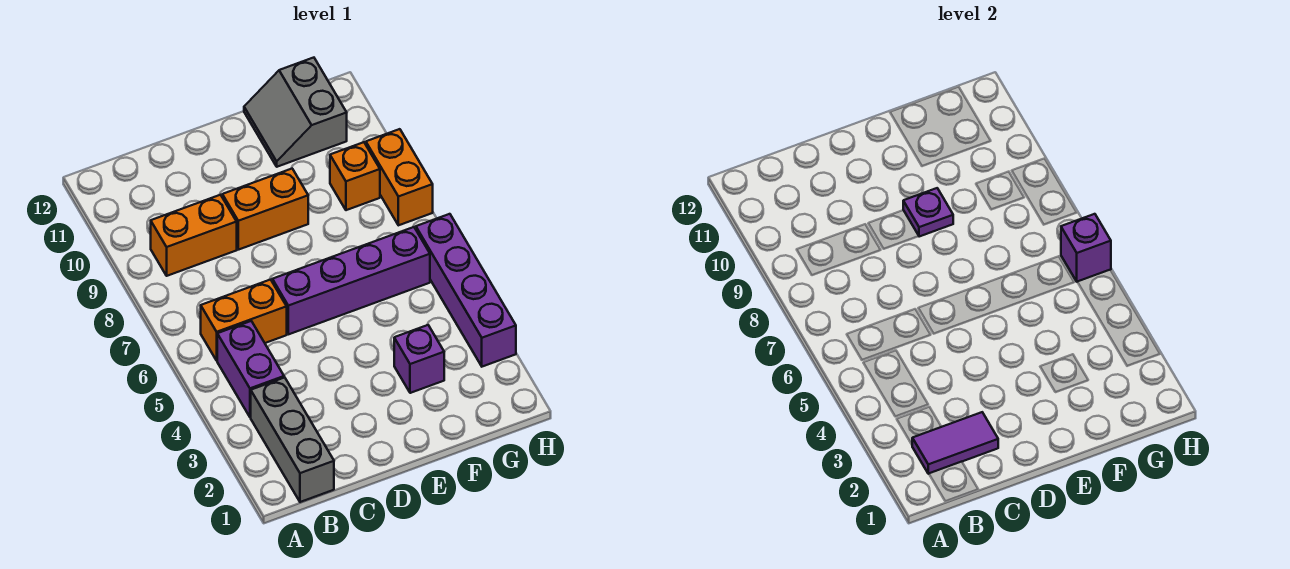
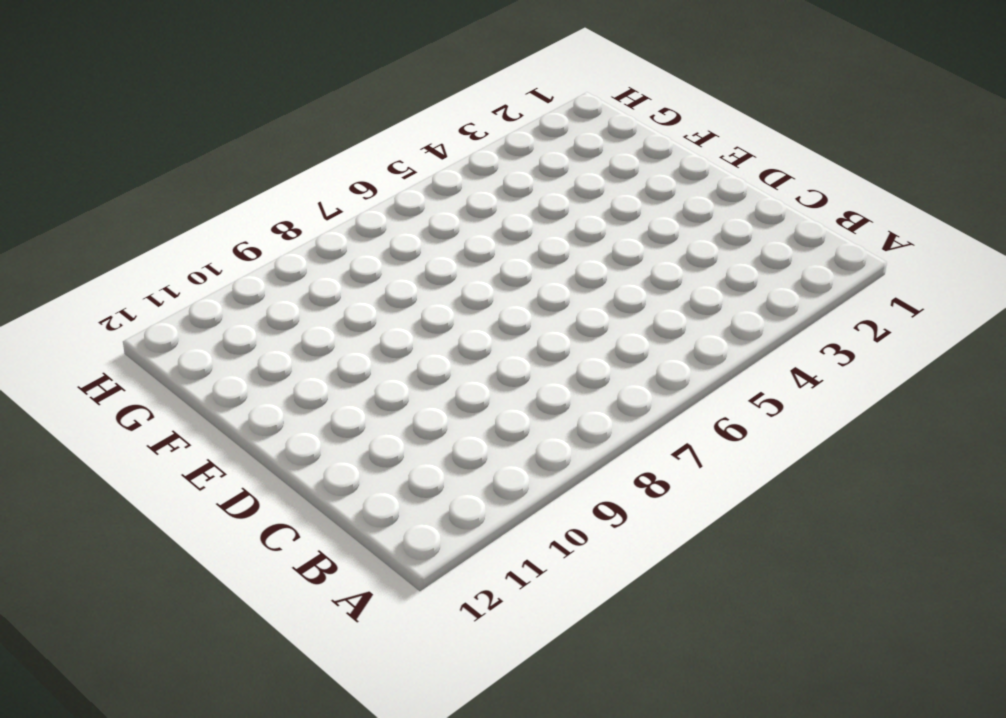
none -> grey brick B1:B3 level 1
none -> purple brick B4:B5 level 1
none -> orange brick B6:C6 level 1

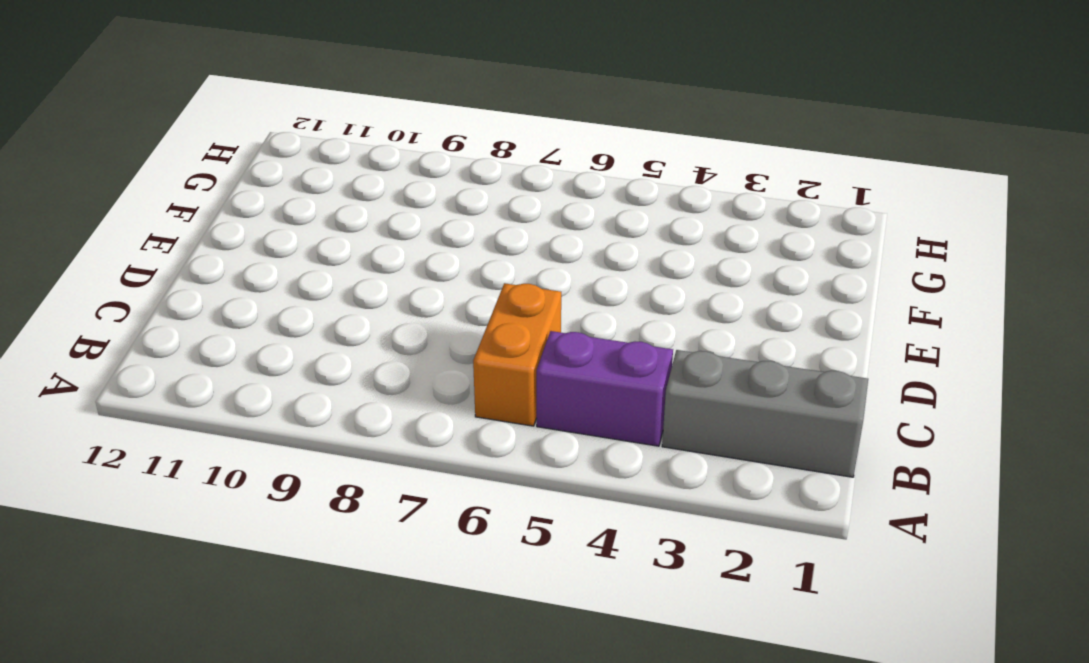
none -> orange brick B9:C9 level 1
none -> purple brick D6:G6 level 1
none -> orange brick D9:E9 level 1

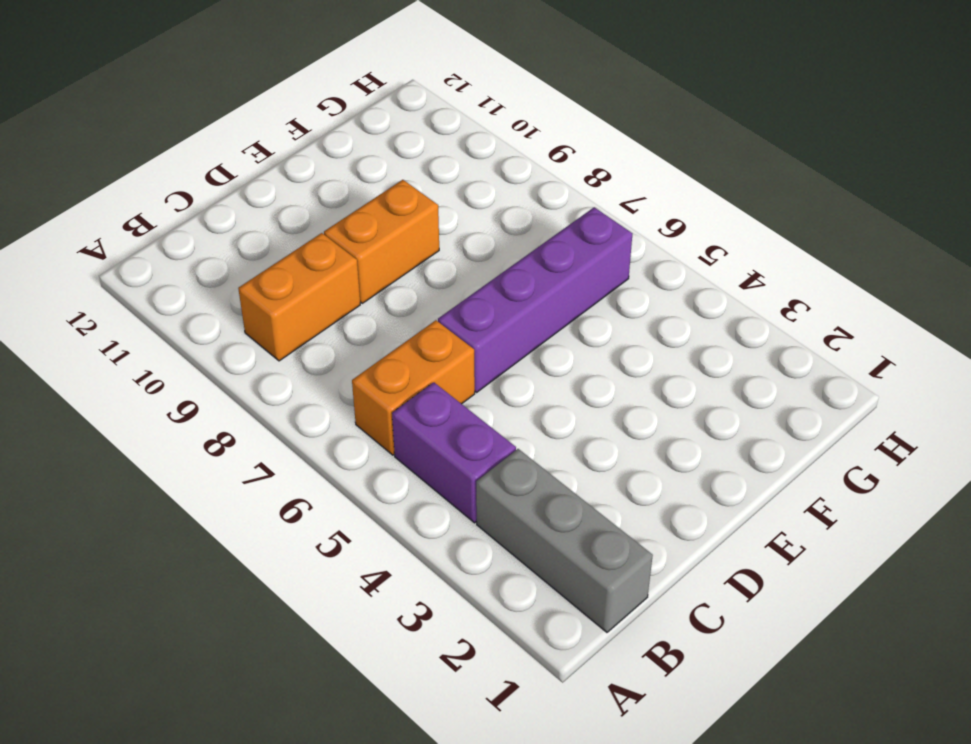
none -> purple brick F3 level 1
none -> grey slope F11:G12 level 1 top G
none -> orange brick G9 level 1

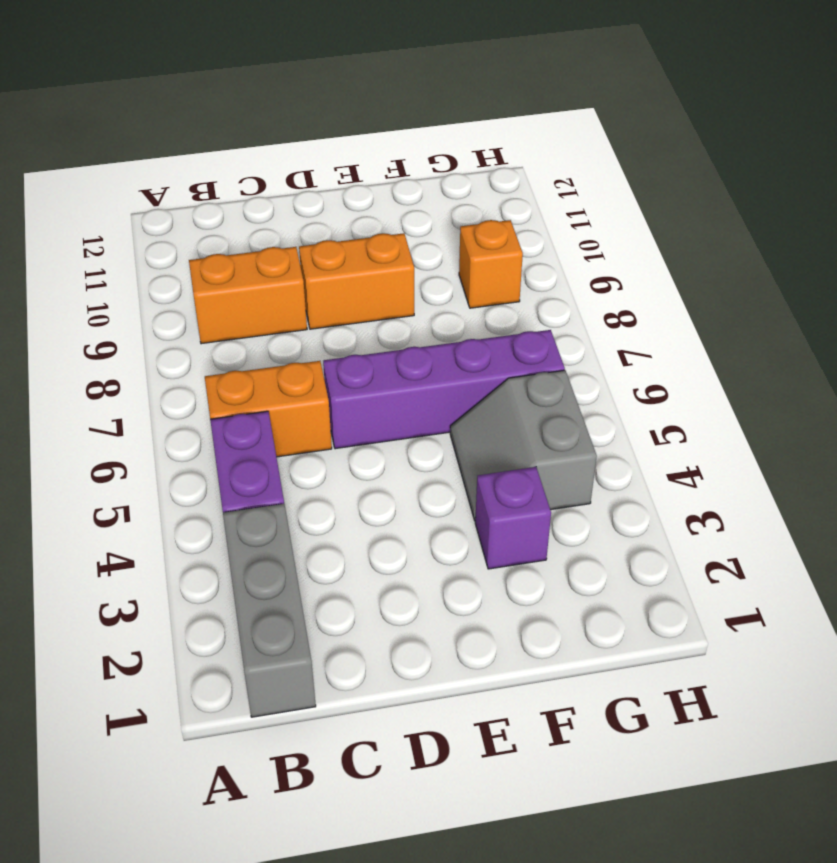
grey slope F4:G5 level 1 top G -> grey slope F11:G12 level 1 top G
none -> purple brick H3:H6 level 1
none -> orange brick H8:H9 level 1
none -> purple tile B2:C2 level 2

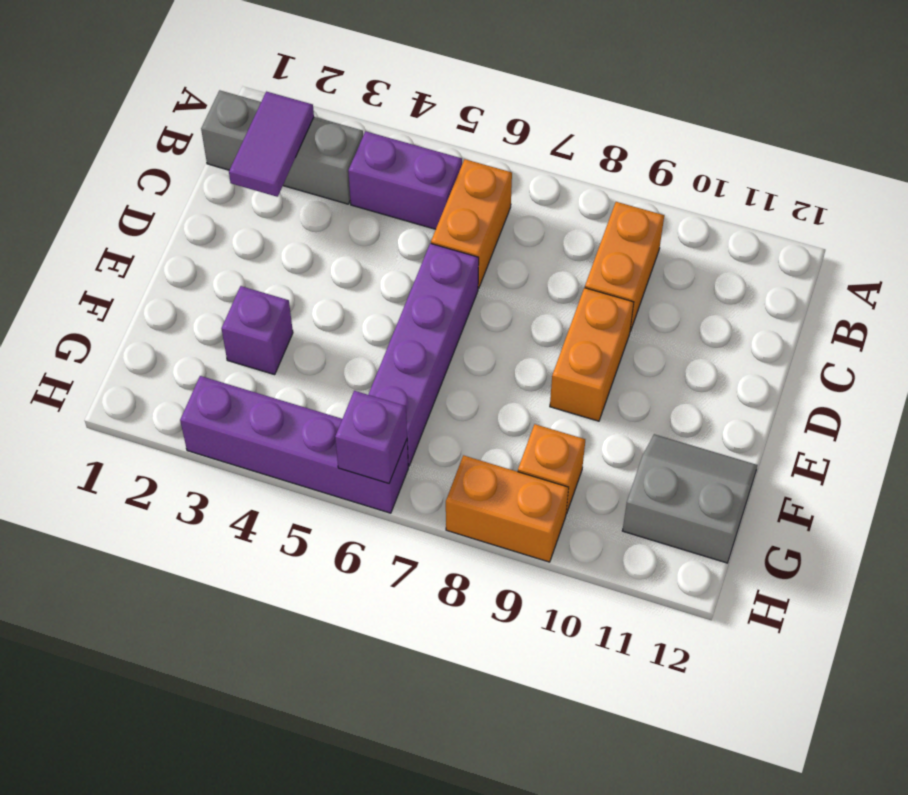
none -> purple plate E9 level 2

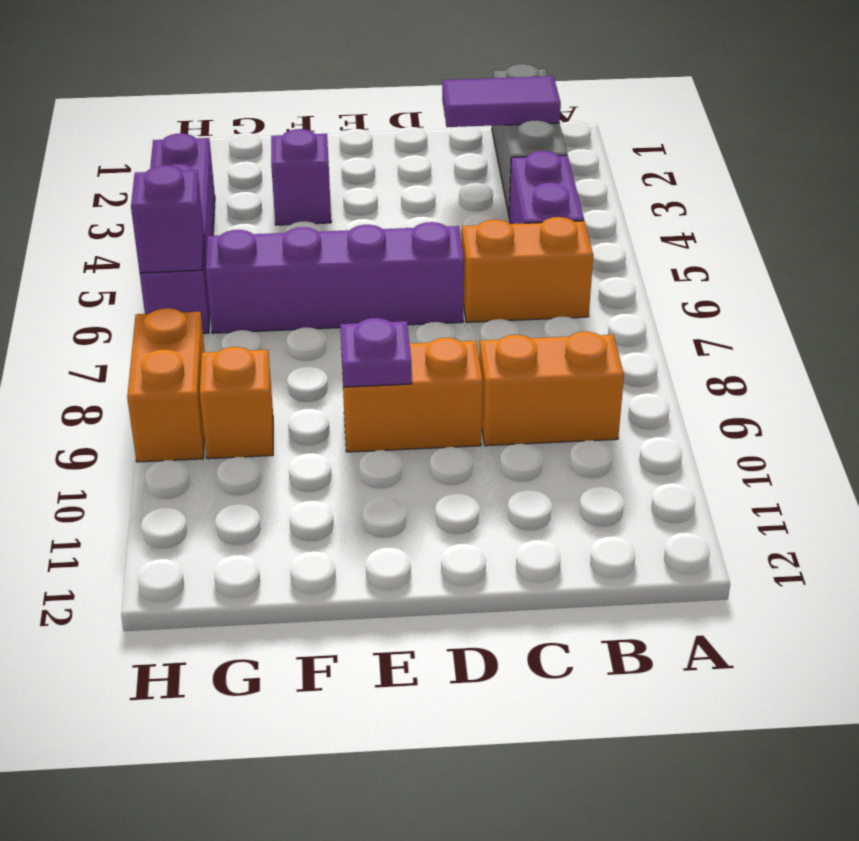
none -> grey slope F11:G12 level 1 top G

